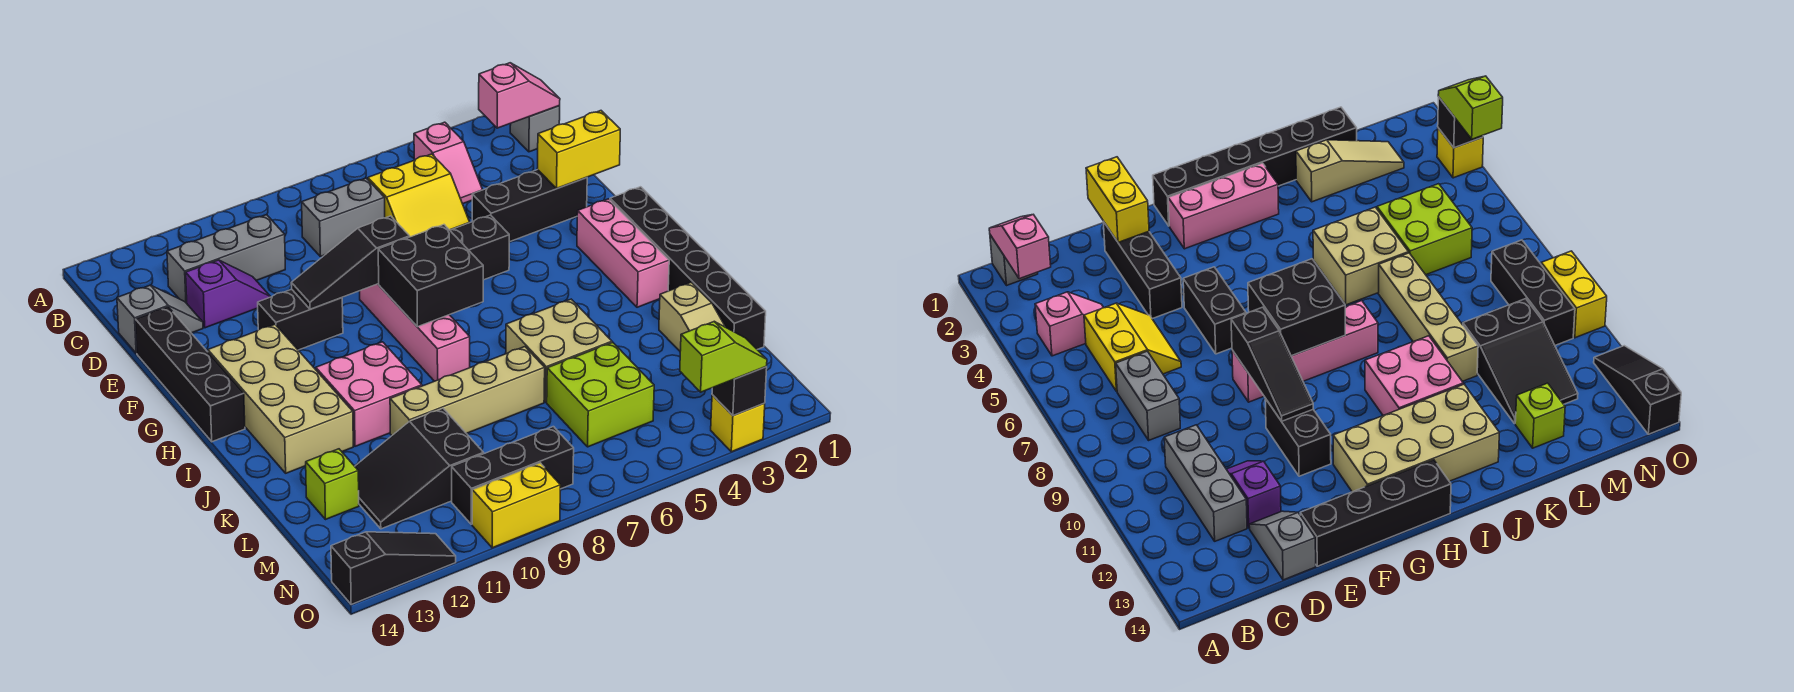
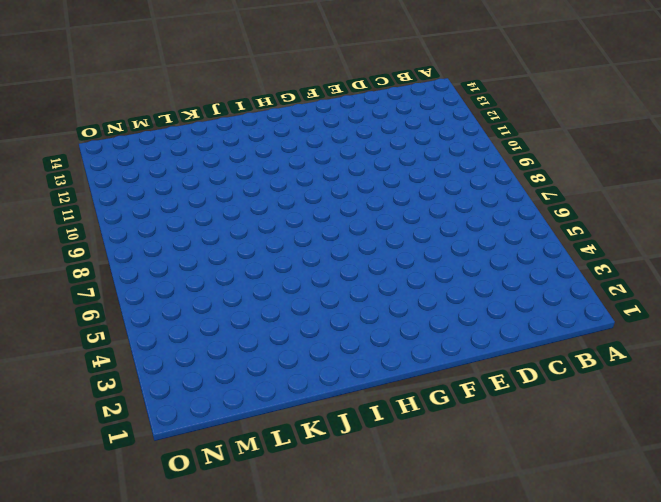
none -> grey brick B1 level 1
none -> pink slope B4:C4 level 1 top B
none -> yellow slope C5:D6 level 1 top C
none -> grey brick C7:C8 level 1

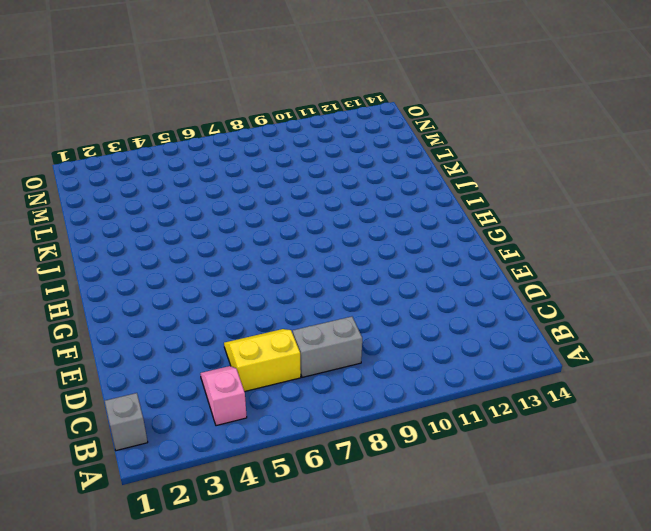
none -> grey brick C10:C12 level 1
none -> purple slope D11:D12 level 1 top 12
none -> grey slope D13:D14 level 1 top 14
none -> black brick E2:E4 level 1

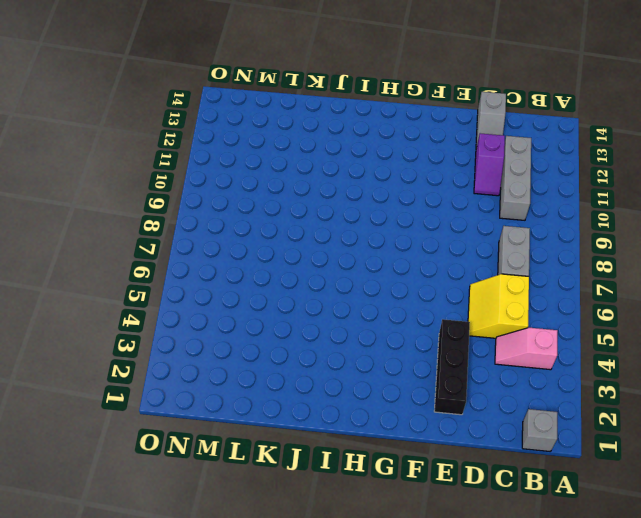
none -> black brick E14:H14 level 1
none -> black brick F5:F6 level 1
none -> pink brick F8:I8 level 1
none -> black brick F10:F11 level 1

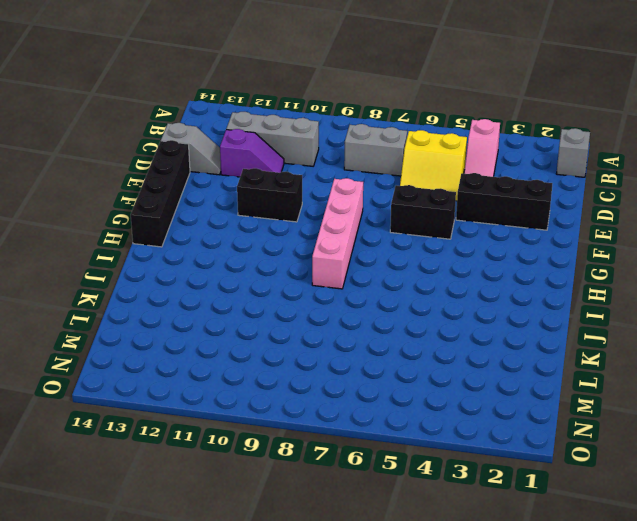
none -> black brick G1:L1 level 1
none -> pink brick G2:I2 level 1
none -> tan brick G12:J13 level 1
none -> pink brick I10:J11 level 1

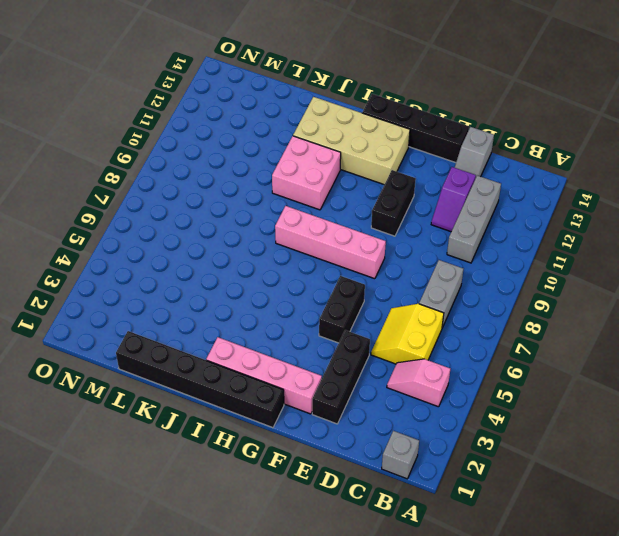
pink brick F2:I2 level 1 -> pink brick G2:I2 level 1
none -> tan brick J5:K6 level 1
none -> tan slope K2:M2 level 1 top K
none -> tan brick K7:K10 level 1
none -> lime brick L5:M6 level 1

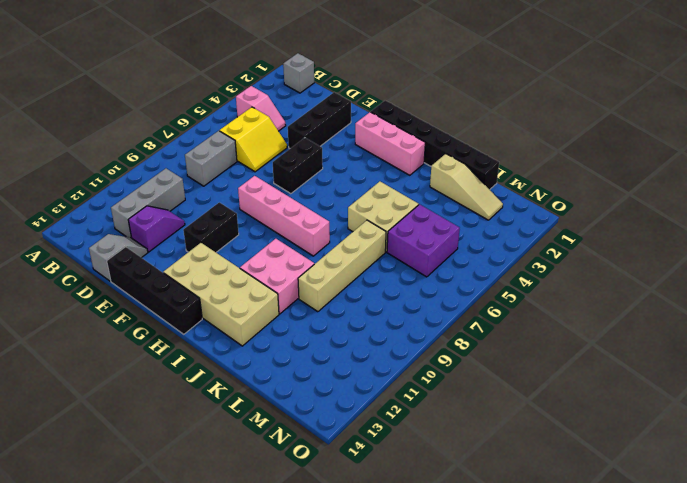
purple brick L5:M6 level 1 -> lime brick L5:M6 level 1
none -> black slope L10:M12 level 1 top 10
none -> lime brick L13 level 1
none -> black brick N8:N10 level 1
none -> yellow brick O3 level 1

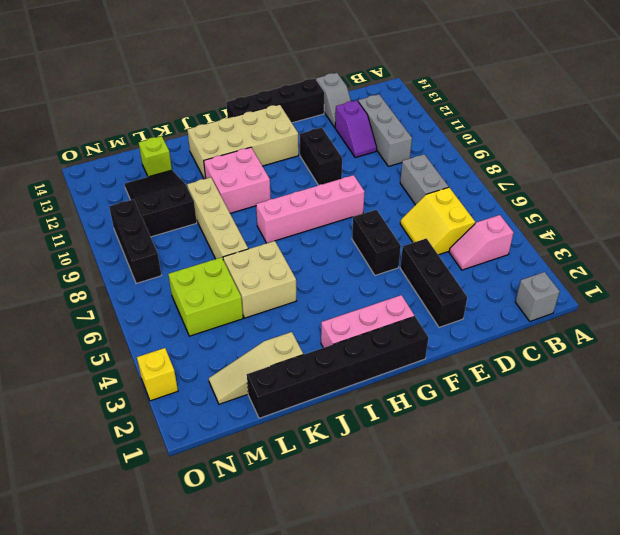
none -> yellow brick O9:O10 level 1
none -> black slope O12:O14 level 1 top 14
none -> pink slope B1:B2 level 2 top 2
none -> yellow brick E1:E2 level 2

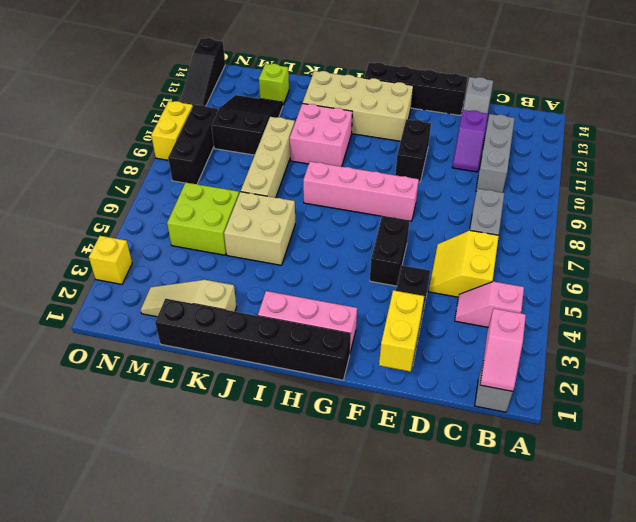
none -> black slope F8:F10 level 2 top 8
none -> black brick G7:H8 level 2
none -> black brick O3 level 2
none -> lime slope O3:O4 level 3 top 4

